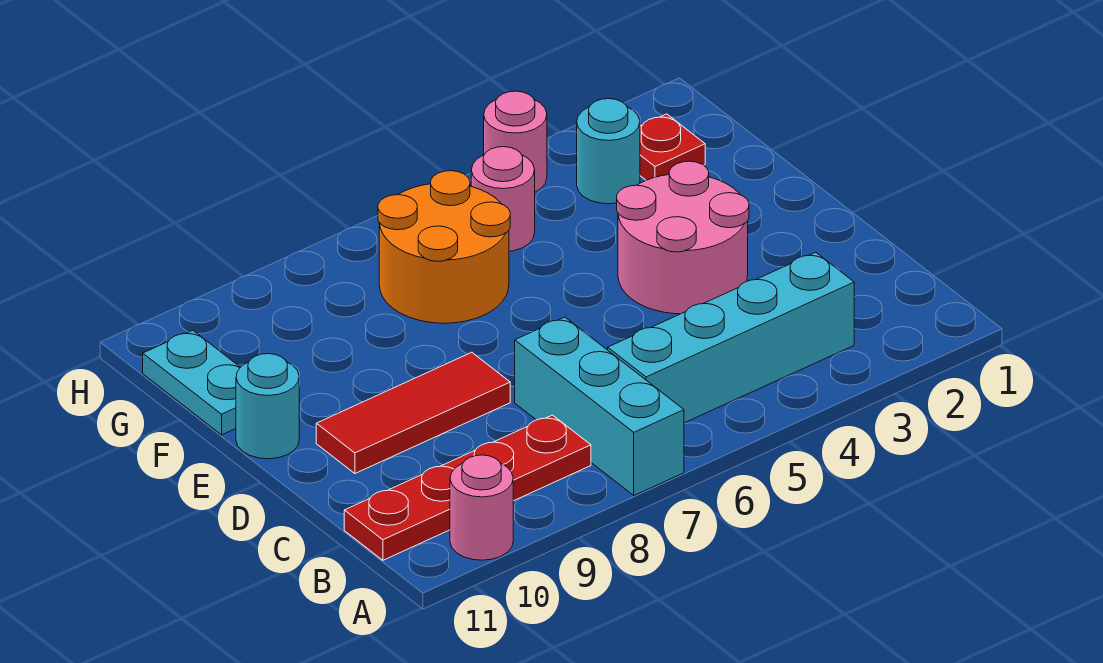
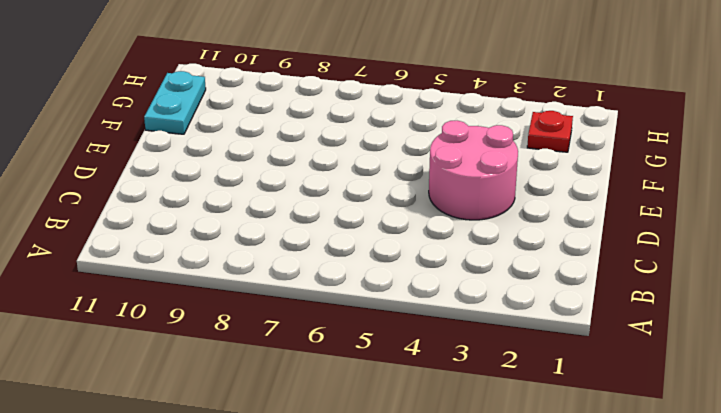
none -> cyan brick A7:C7 level 1
none -> pink round brick A10 level 1
none -> cyan brick B3:B6 level 1

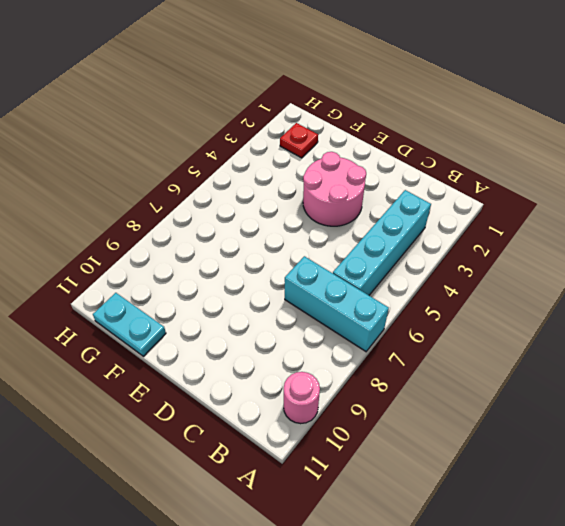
none -> red plate B8:B11 level 1
none -> red tile D8:D10 level 1
none -> cyan round brick E11 level 1

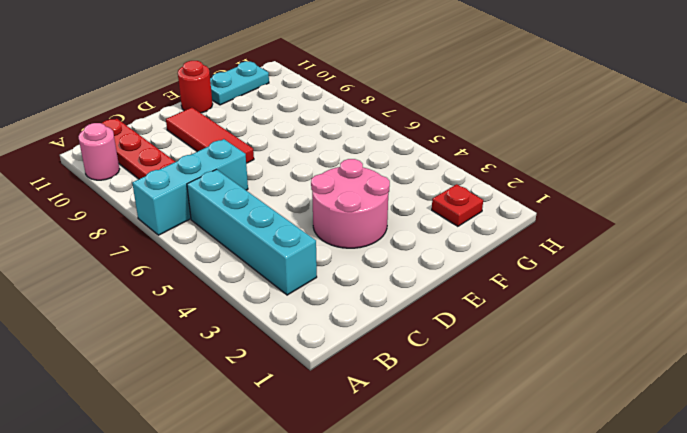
red round brick E11 level 1 -> cyan round brick E11 level 1
none -> orange round brick F6:G7 level 1
none -> cyan round brick G3 level 1
none -> pink round brick G5 level 1

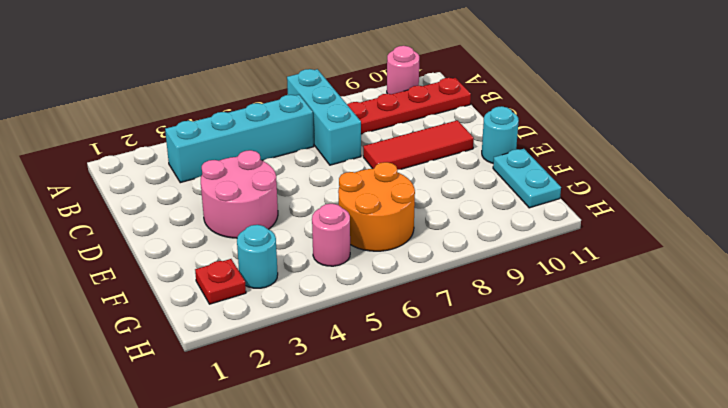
none -> pink round brick H4 level 1

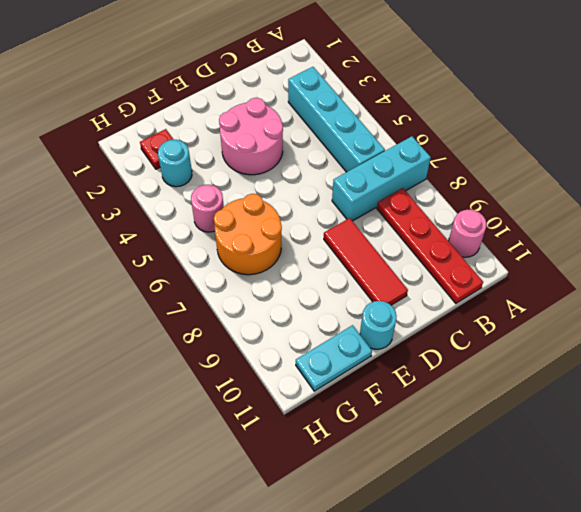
none -> pink round brick H4 level 1

